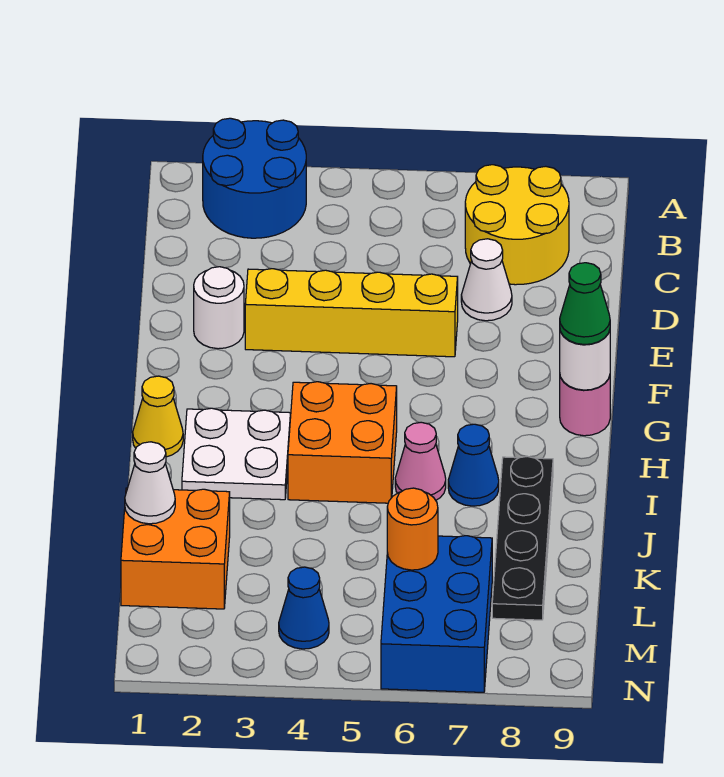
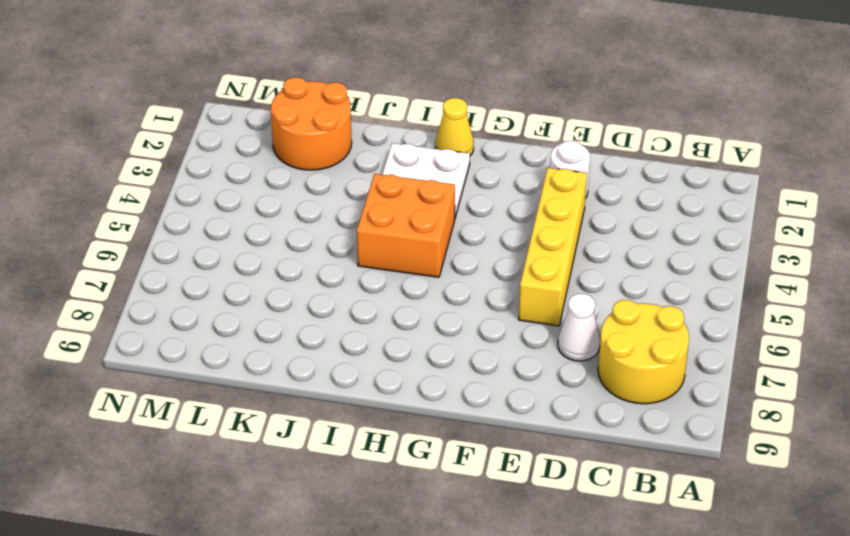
orange round brick K1:L2 level 1 -> orange brick K1:L2 level 1
none -> blue round brick A2:B3 level 1
none -> pink round brick G9 level 1
none -> pink cone I6 level 1

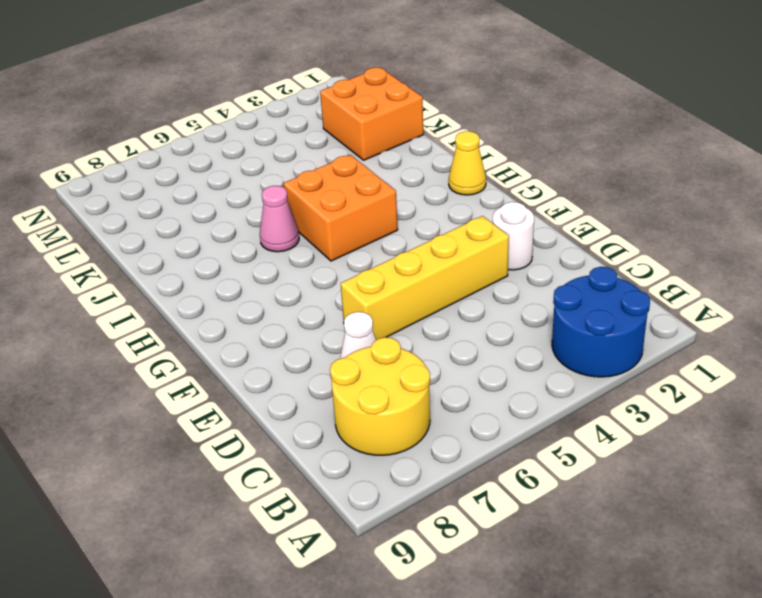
none -> pink round brick G9 level 1
none -> white plate H2:I3 level 1
none -> blue cone I7 level 1

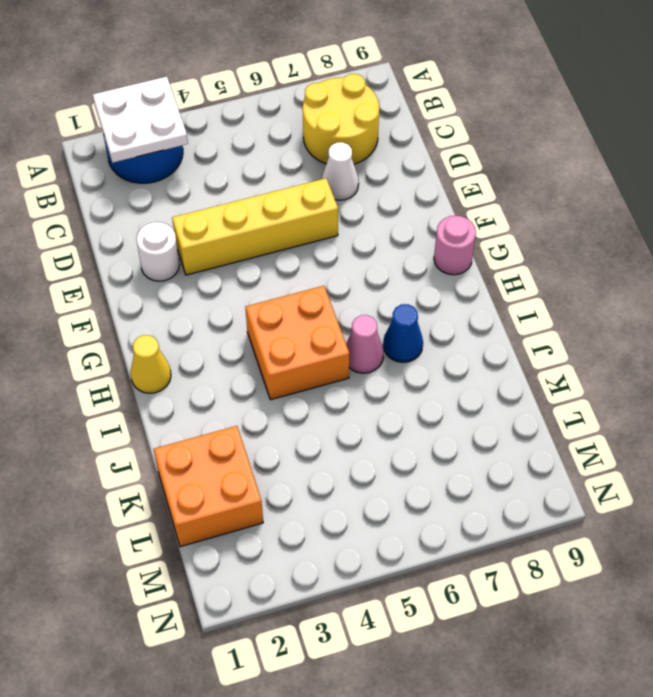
white plate A2:B3 level 2 -> white plate H2:I3 level 1
none -> black plate I8:L8 level 1
none -> blue brick L6:N7 level 1
none -> blue cone M4 level 1

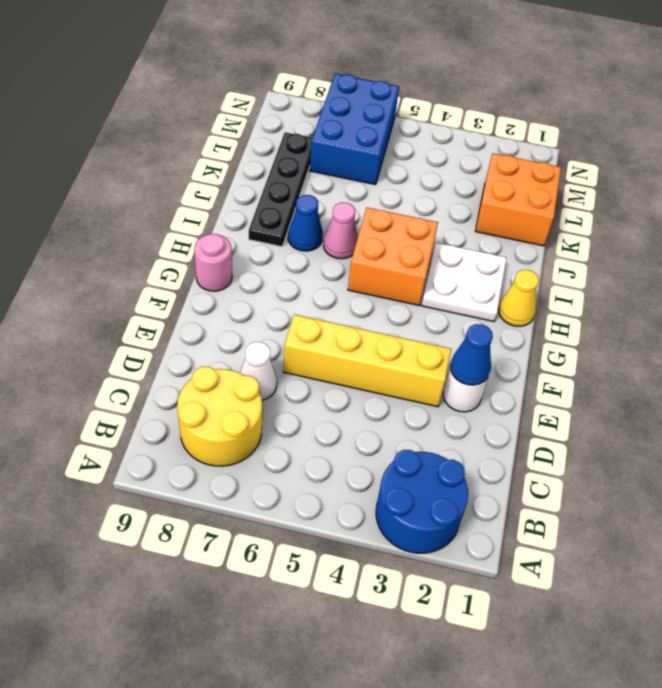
blue cone E2 level 2 -> blue cone M4 level 1
none -> white round brick G9 level 2
none -> white cone K1 level 2
none -> orange round brick L6 level 2

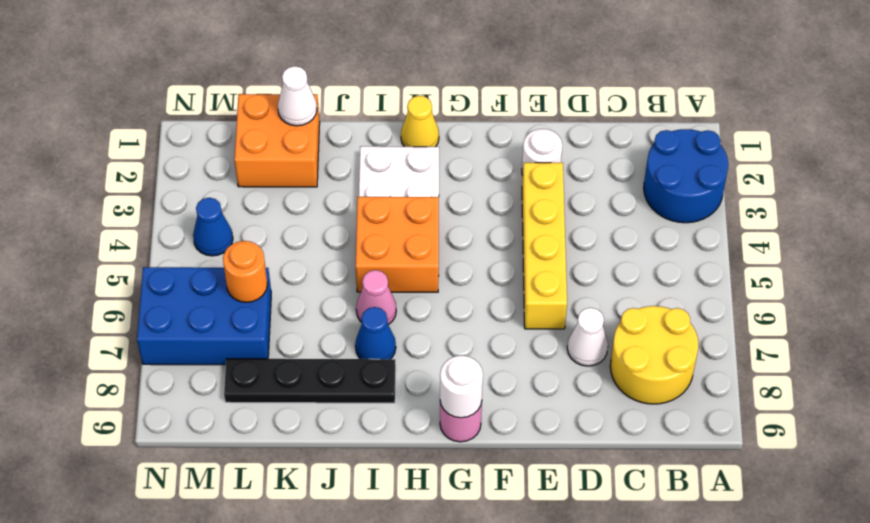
none -> green cone G9 level 3

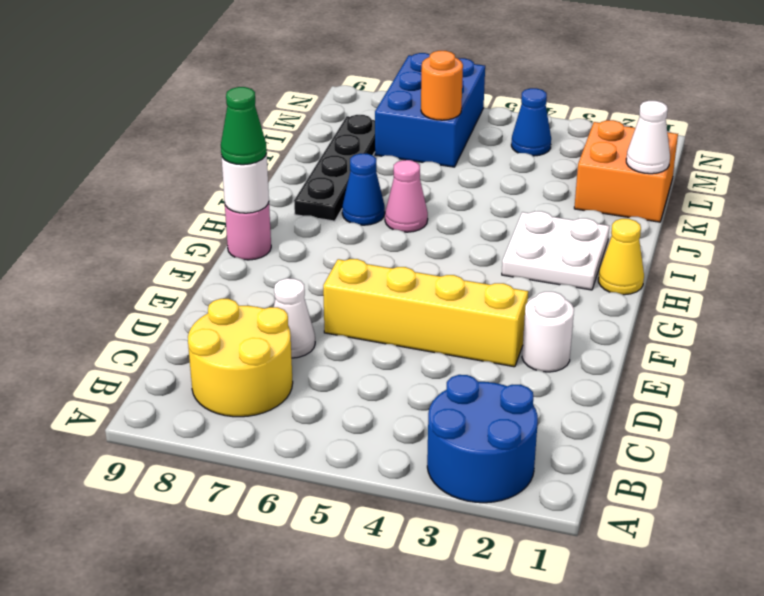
none -> orange brick H4:I5 level 1

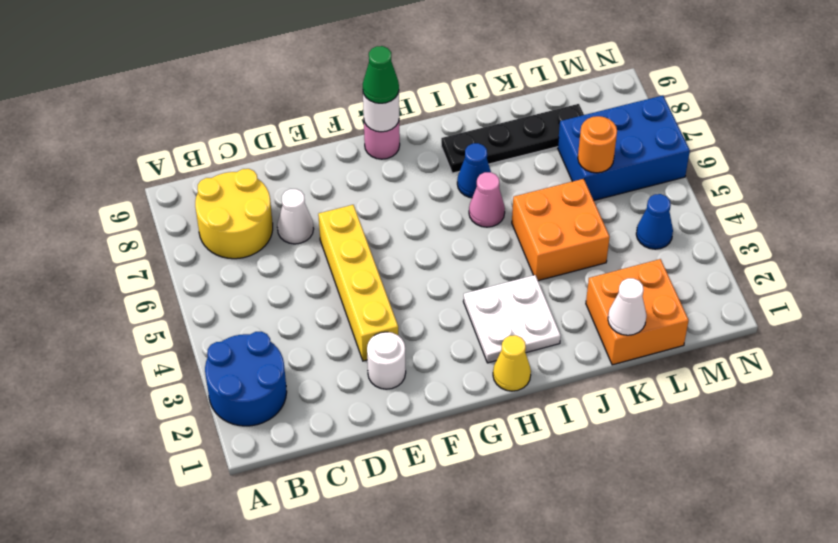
orange brick J4:K5 level 1 -> orange brick H4:I5 level 1

